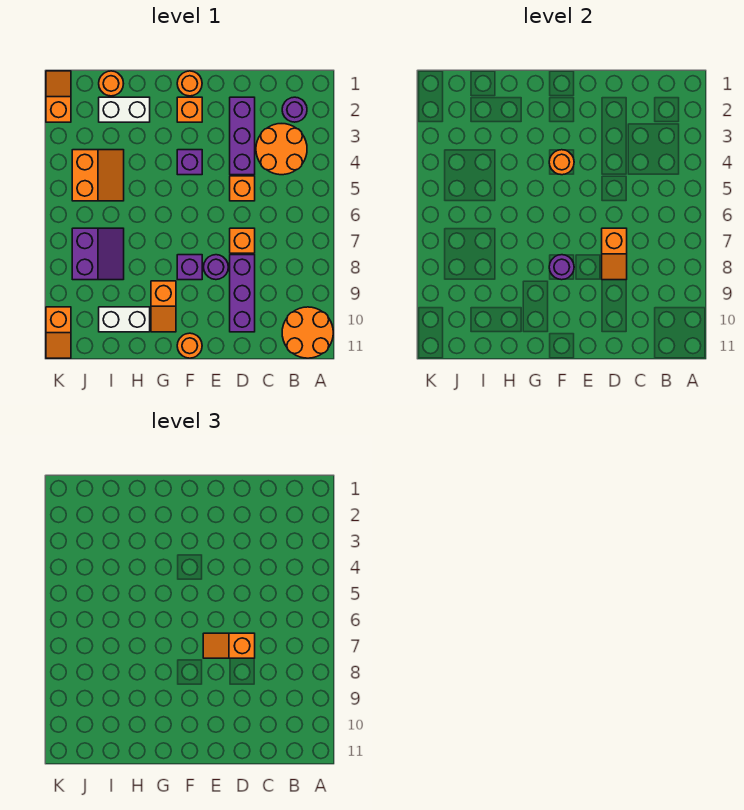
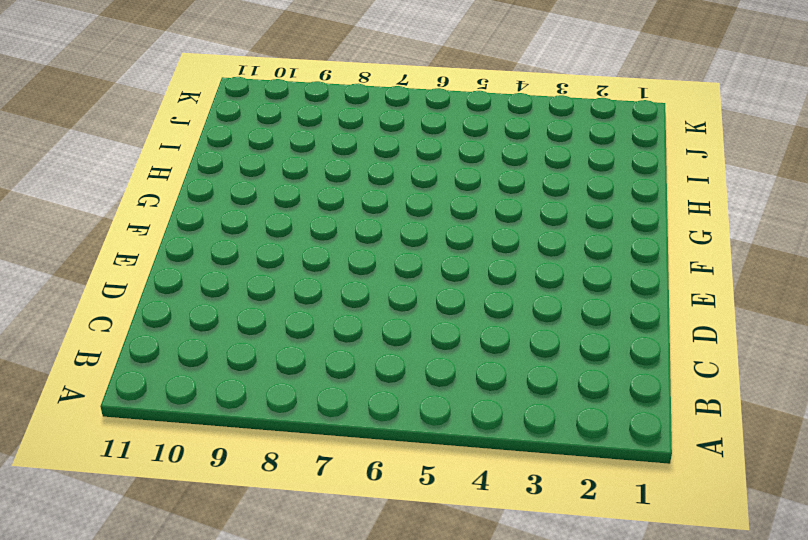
none -> orange round brick A10:B11 level 1
none -> purple round brick B2 level 1
none -> orange round brick B3:C4 level 1

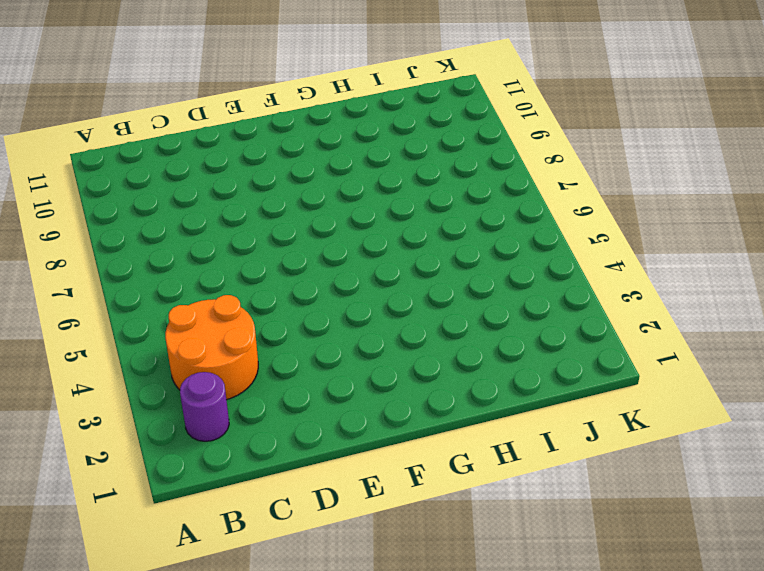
none -> orange round brick A10:B11 level 1
none -> purple brick D2:D4 level 1
none -> orange brick D5 level 1

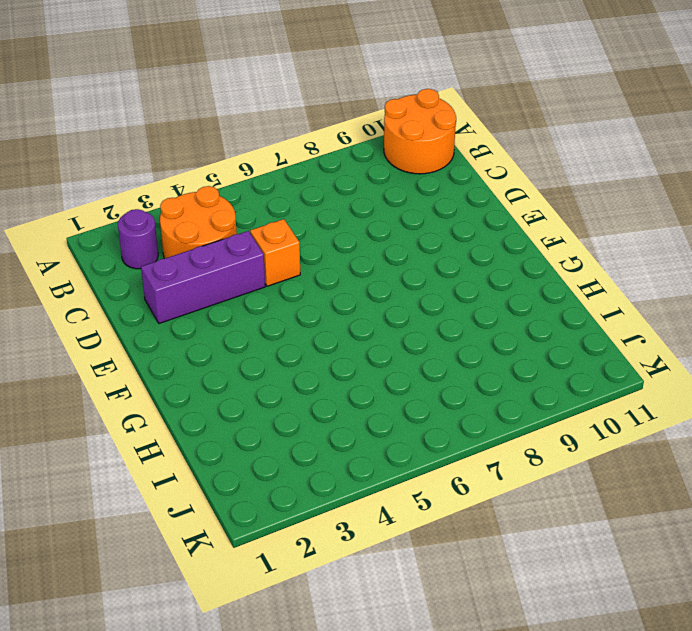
none -> orange brick D7 level 1
none -> purple brick D8:D10 level 1
none -> purple round brick E8 level 1

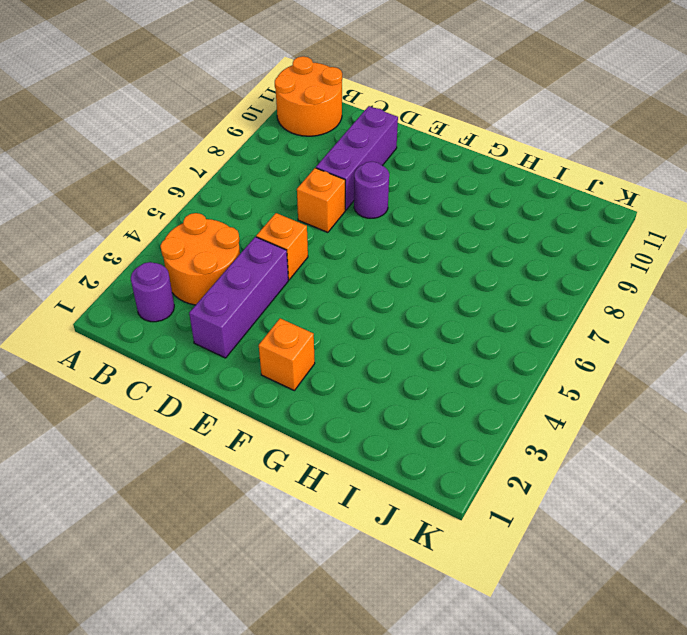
none -> orange round brick F1 level 1
none -> purple brick F4 level 1
none -> purple brick F8 level 1

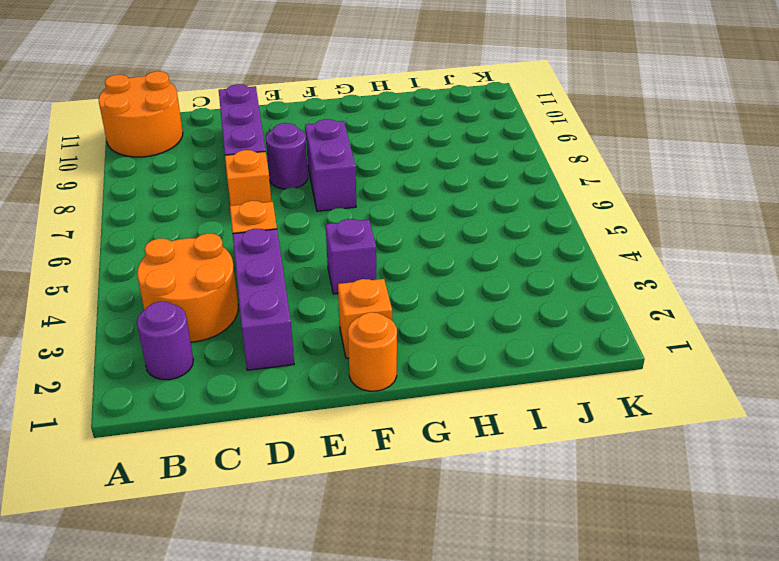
purple brick F7:F8 level 1 -> purple brick F8 level 1
none -> orange round brick F11 level 1
none -> orange slope G9:G10 level 1 top 9
none -> white brick H2:I2 level 1

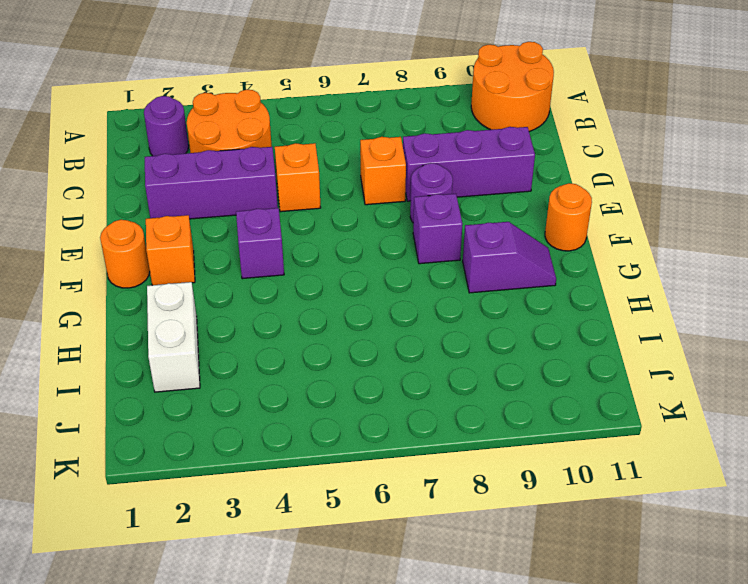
purple slope G9:G10 level 1 top 9 -> orange slope G9:G10 level 1 top 9
none -> white brick H10:I10 level 1
none -> orange round brick I1 level 1
none -> orange slope I4:J5 level 1 top J

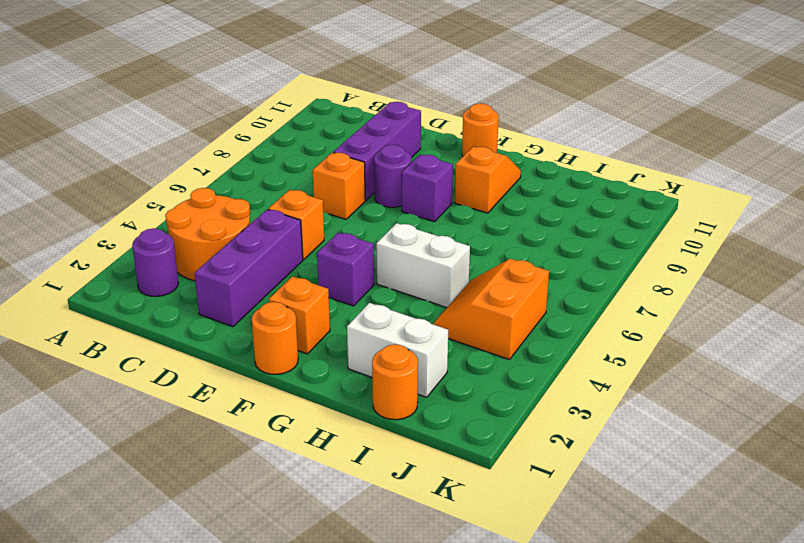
white brick G5:H5 level 1 -> white brick H10:I10 level 1
none -> orange round brick A10:B11 level 1
none -> purple slope I7:J8 level 1 top J
none -> orange slope K1:K2 level 1 top 2

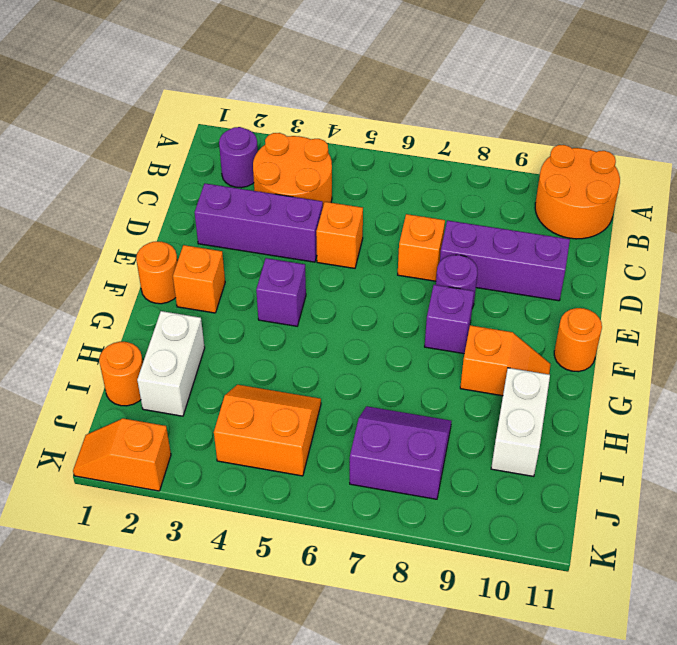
none -> orange slope K10:K11 level 1 top 10
none -> orange slope D7:D8 level 2 top 7
none -> orange round brick F4 level 2

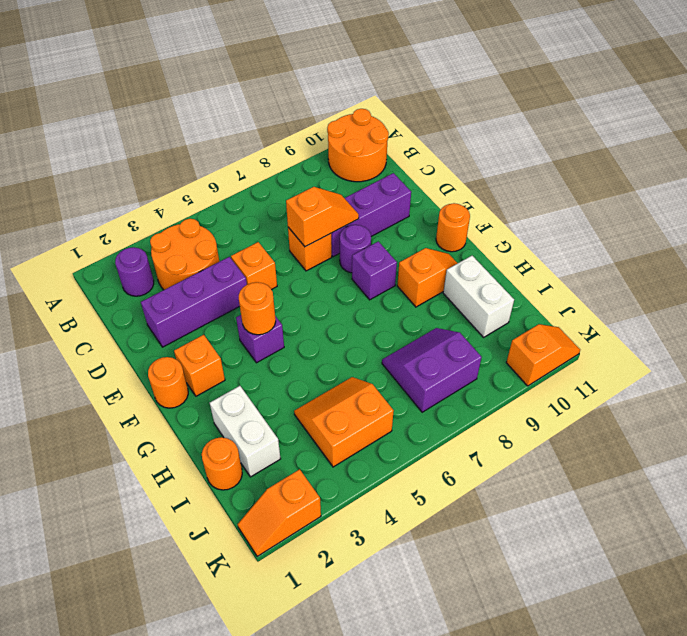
none -> purple round brick F8 level 2
none -> orange slope D7:E7 level 3 top D

